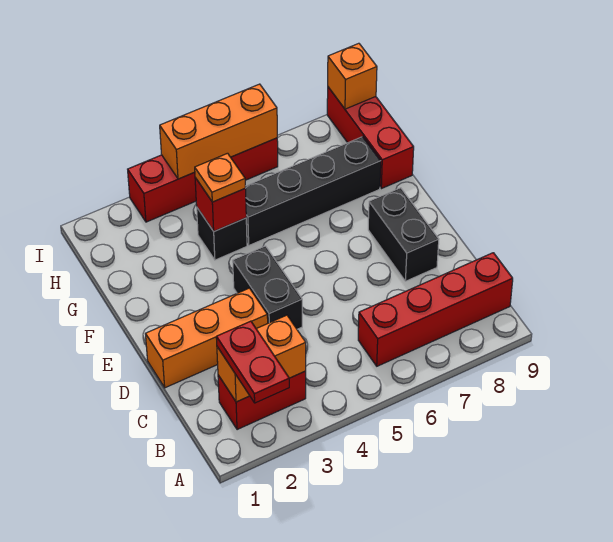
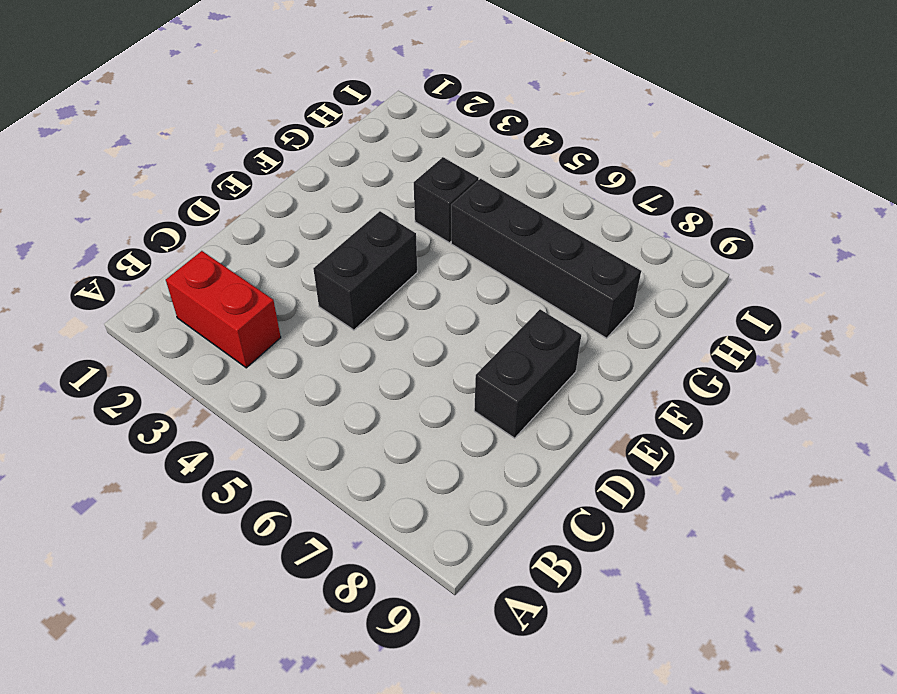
none -> red brick B6:B9 level 1
none -> orange brick D1:D3 level 1
none -> red brick G9:I9 level 1

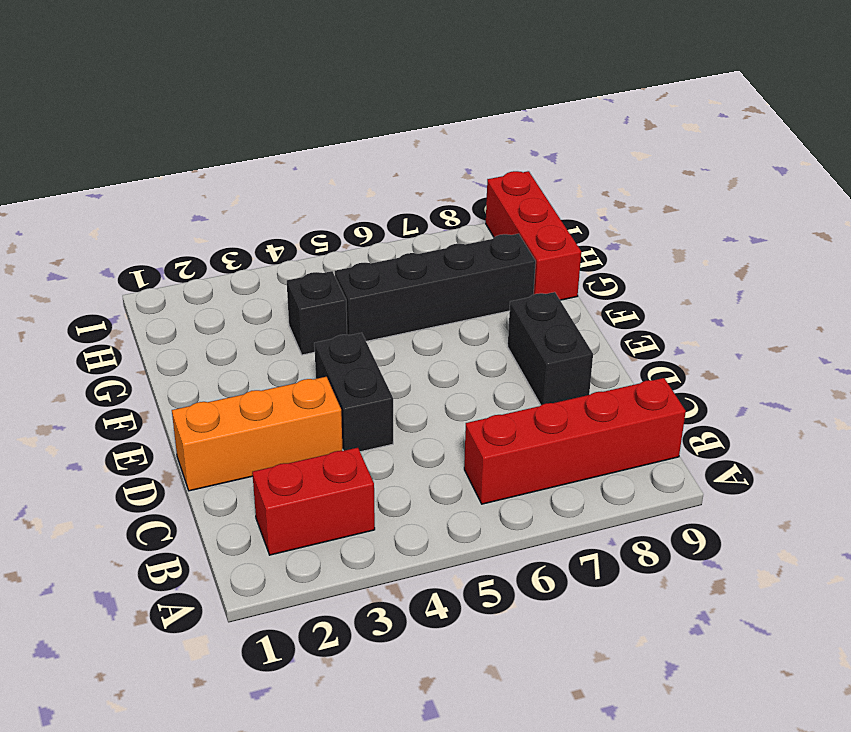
none -> red brick I3:I6 level 1
none -> orange brick B2:B3 level 2
none -> red brick G4 level 2

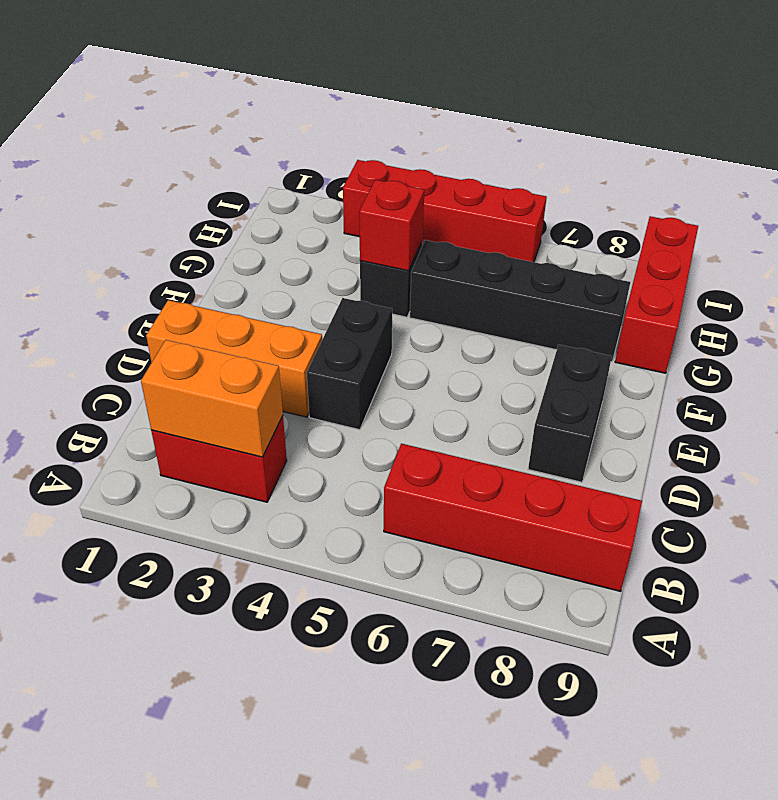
none -> orange brick I4:I6 level 2
none -> orange brick I9 level 2
none -> red plate A2:B2 level 3

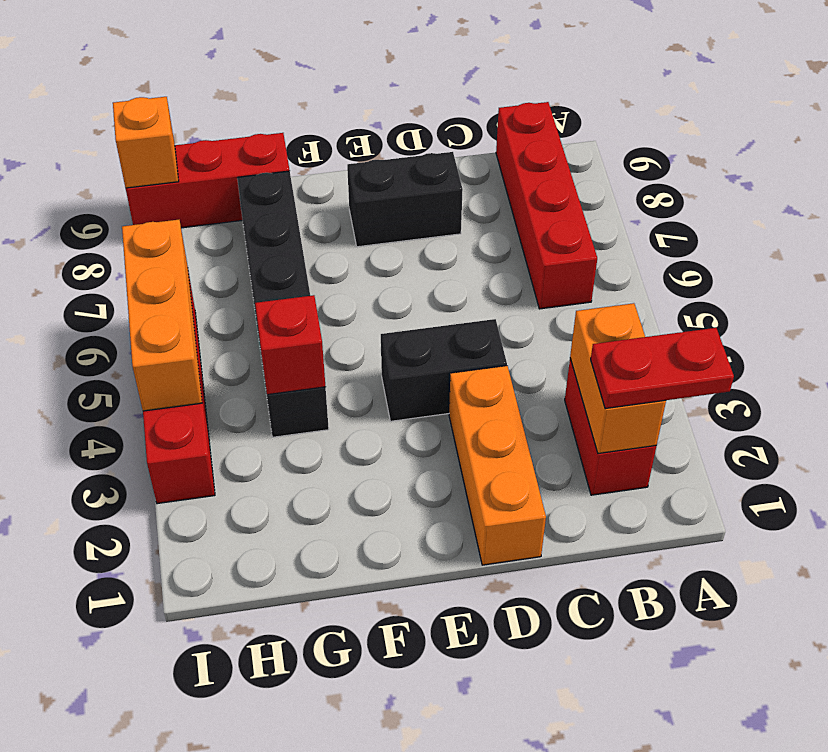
none -> orange plate G4 level 3

